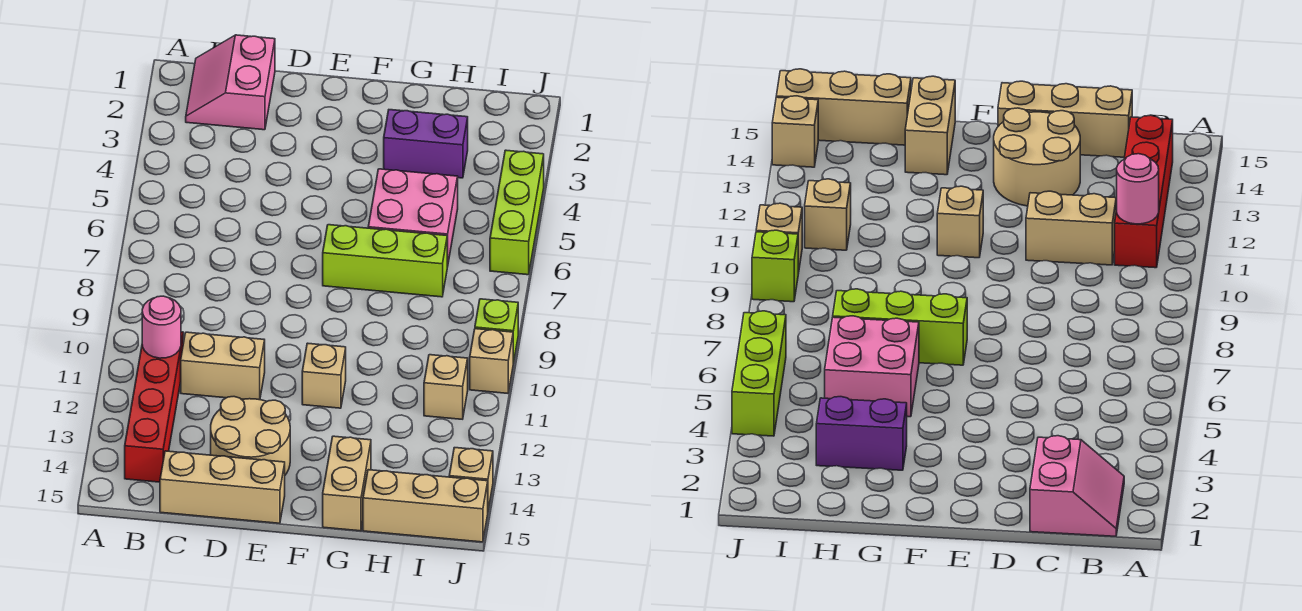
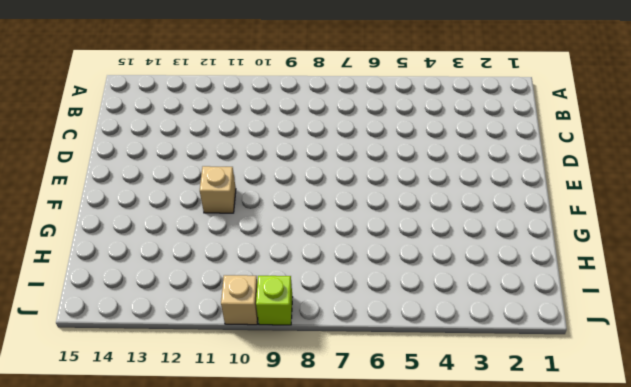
none -> pink slope B1:C2 level 1 top C
none -> red brick B11:B14 level 1
none -> tan brick C11:D11 level 1

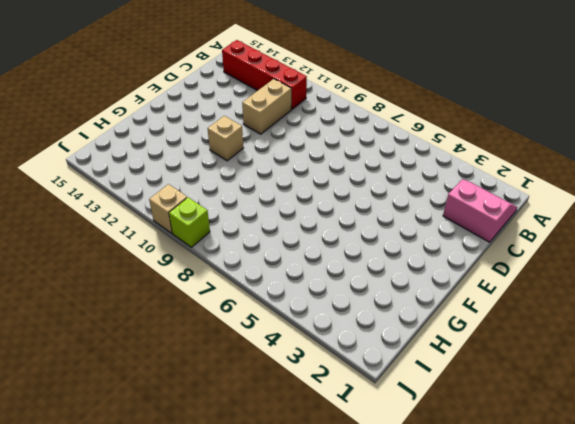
none -> tan brick C15:E15 level 1
none -> tan round brick D13:E14 level 1
none -> lime brick F7:H7 level 1

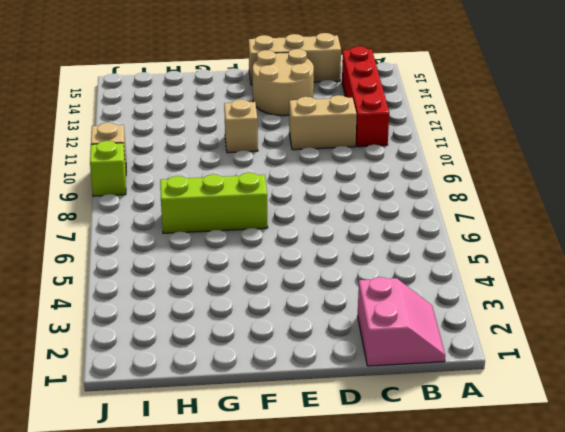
none -> purple brick G3:H3 level 1
none -> pink brick G5:H6 level 1
none -> tan brick G14:G15 level 1

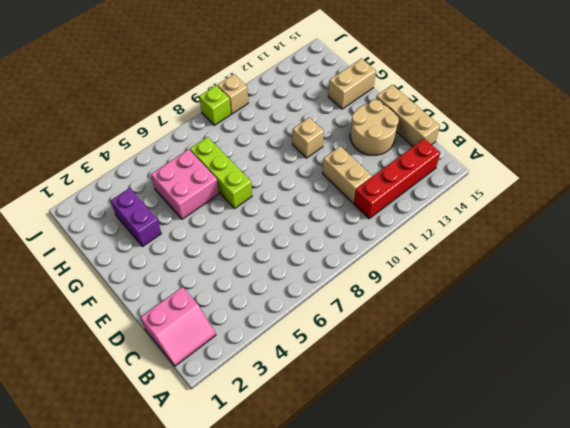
none -> tan brick H15:J15 level 1
none -> tan brick I11 level 1
none -> lime brick J4:J6 level 1

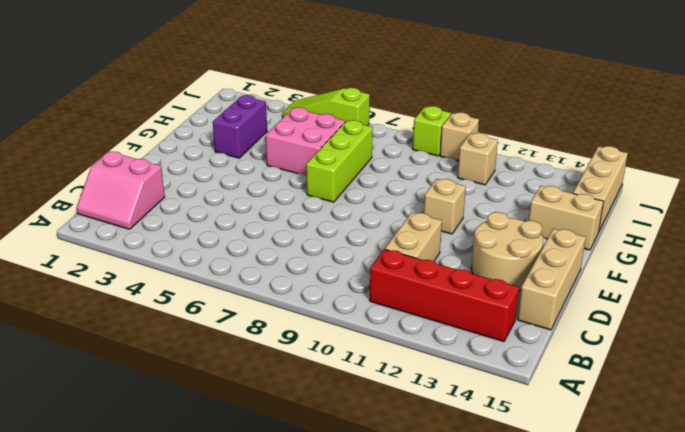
lime slope J4:J6 level 1 top 6 -> lime brick J4:J6 level 1
none -> tan brick J14 level 1
none -> pink round brick B11 level 2

